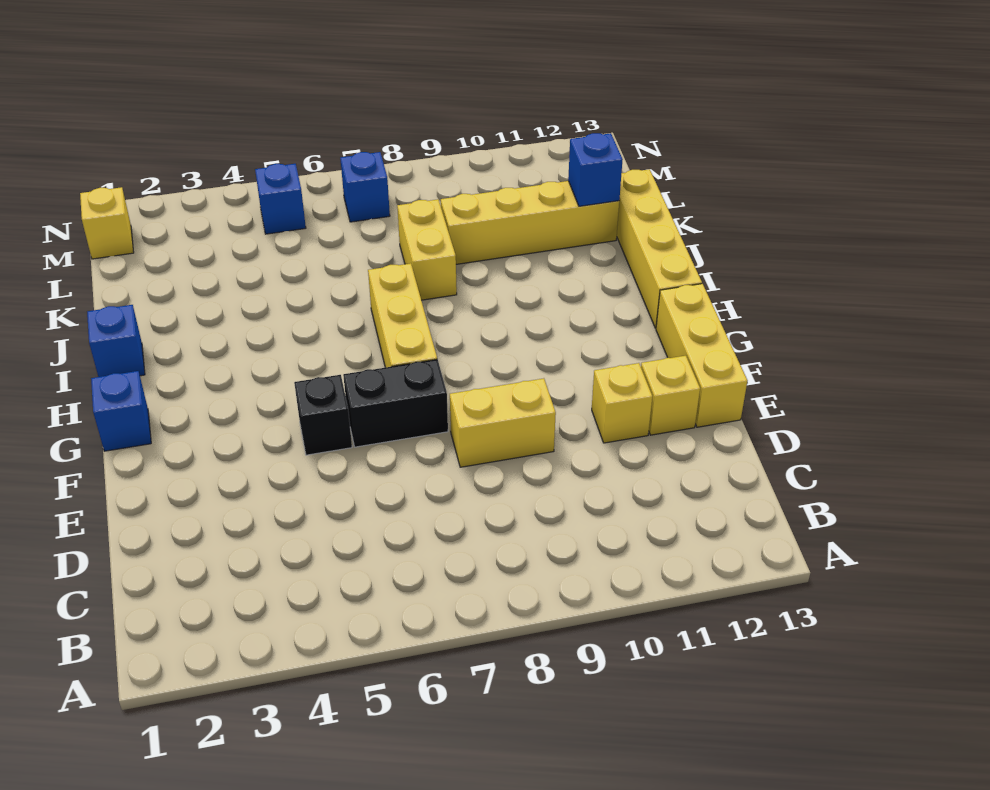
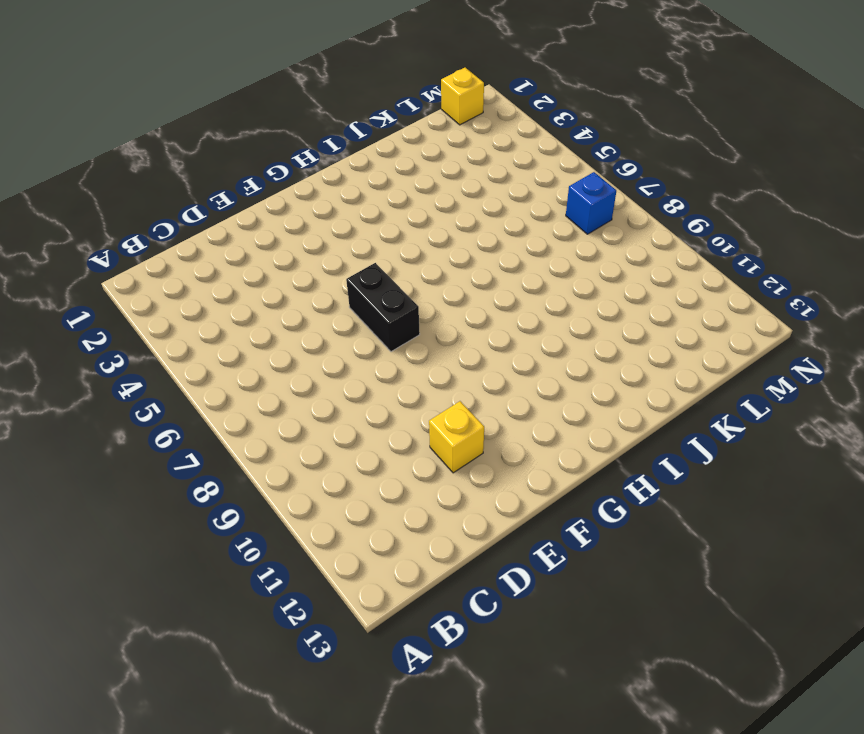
none -> yellow brick E8:E9 level 1
none -> yellow brick E12 level 1
none -> yellow brick E13:G13 level 1

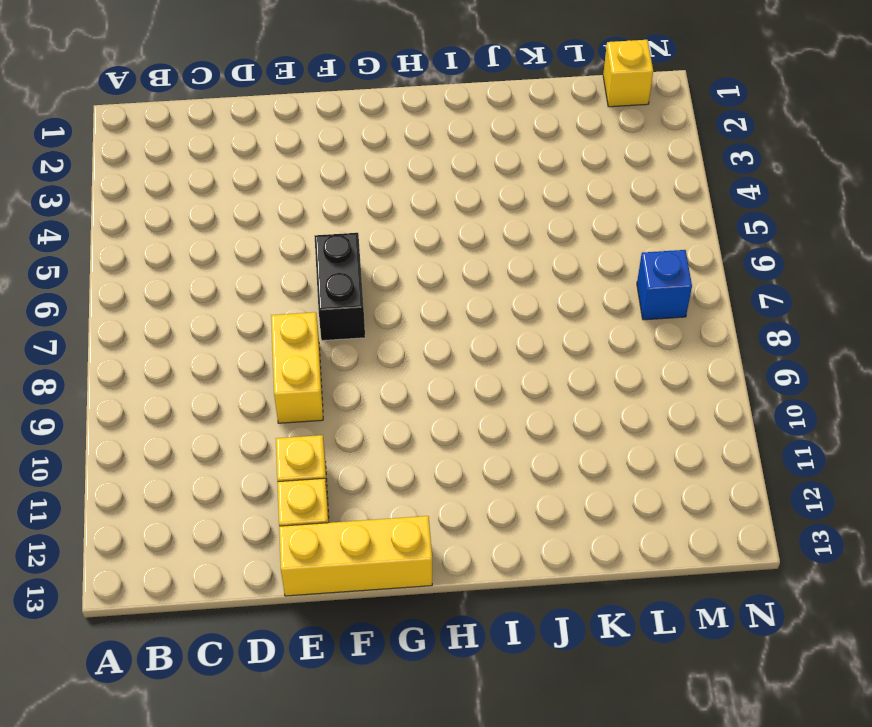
none -> black brick F5 level 1
none -> blue brick G1 level 1
none -> yellow brick G7:I7 level 1

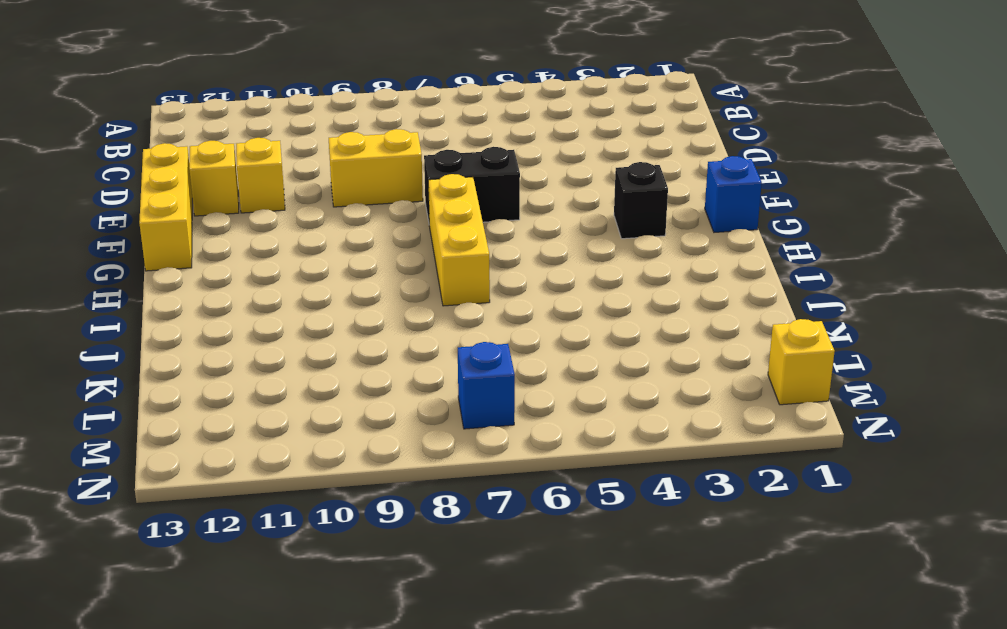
black brick G3 level 1 -> black brick F5 level 1
none -> yellow brick H13:K13 level 1
none -> blue brick I1 level 1
none -> yellow brick J8:K8 level 1

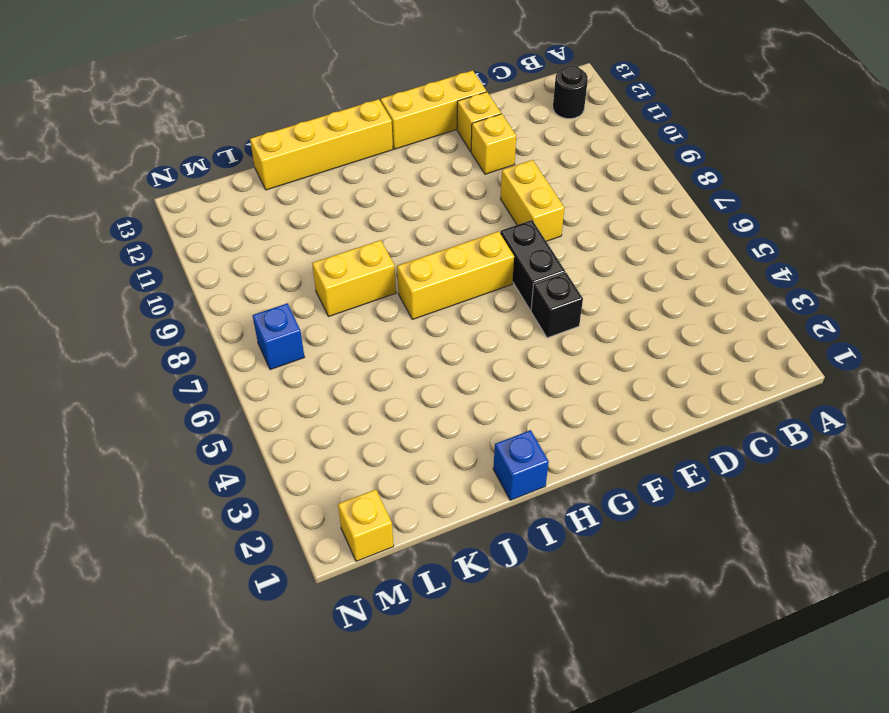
black round brick B12 level 1 -> none
none -> blue brick G1 level 1
none -> yellow brick K9:K12 level 1
none -> blue brick M5 level 1

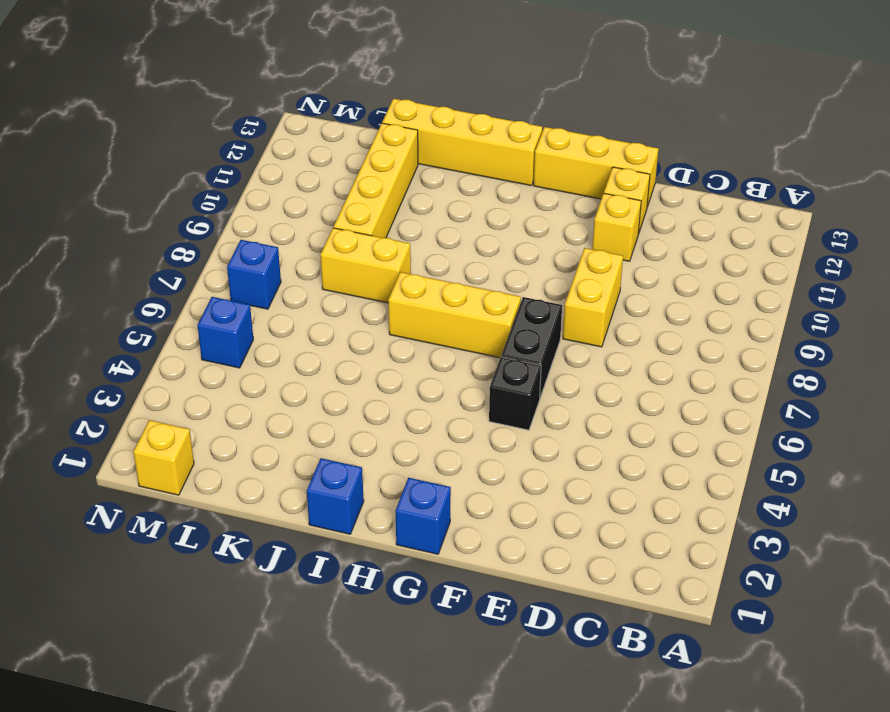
none -> blue brick K12 level 2

